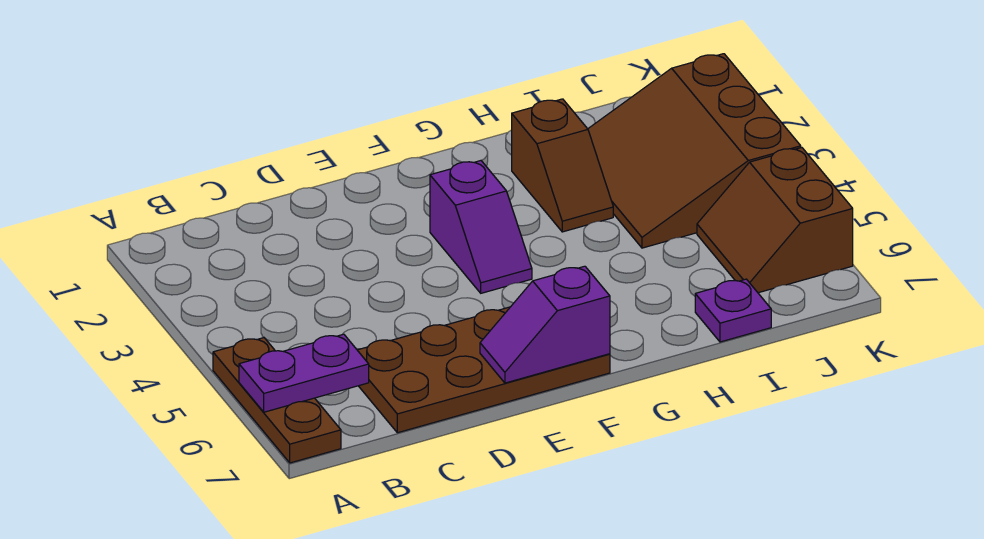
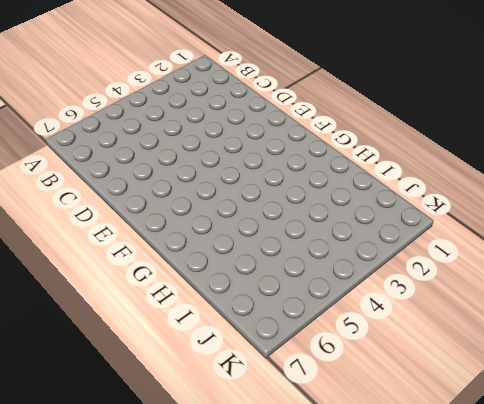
none -> brown plate A5:A7 level 1
none -> brown plate C6:F7 level 1

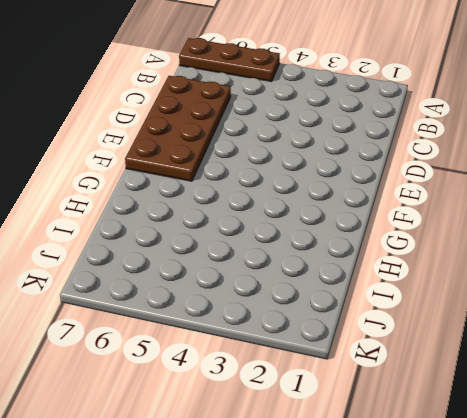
none -> purple slope F3:F4 level 1 top 3
none -> brown slope H2:H3 level 1 top 2

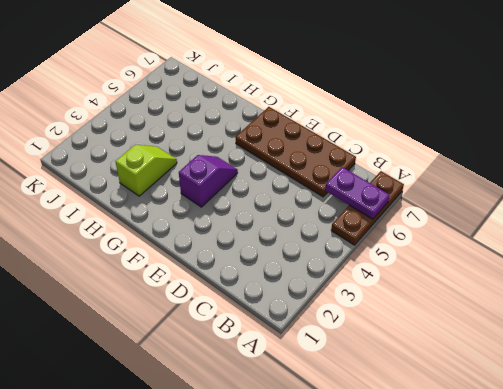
lime slope H2:H3 level 1 top 2 -> brown slope H2:H3 level 1 top 2
none -> brown slope I2:K4 level 1 top K
none -> purple plate I7 level 1

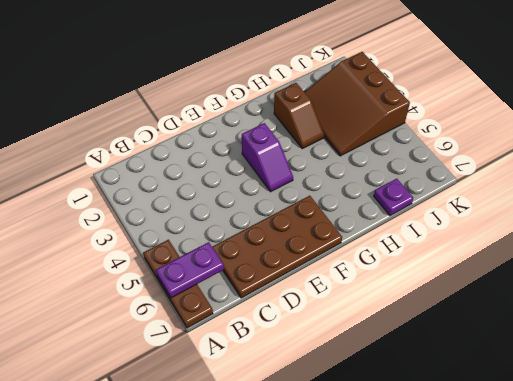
none -> brown slope J5:K6 level 1 top K
none -> purple slope E7:F7 level 2 top F

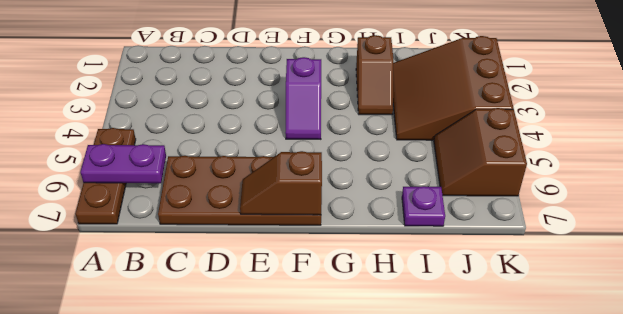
brown slope E7:F7 level 2 top F -> purple slope E7:F7 level 2 top F

